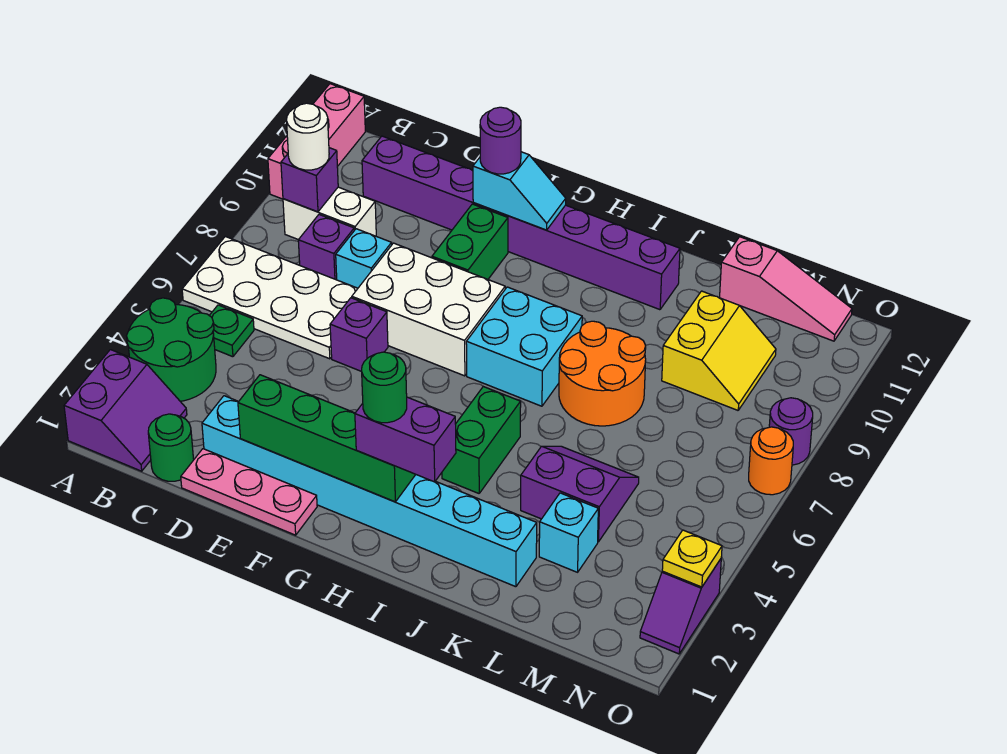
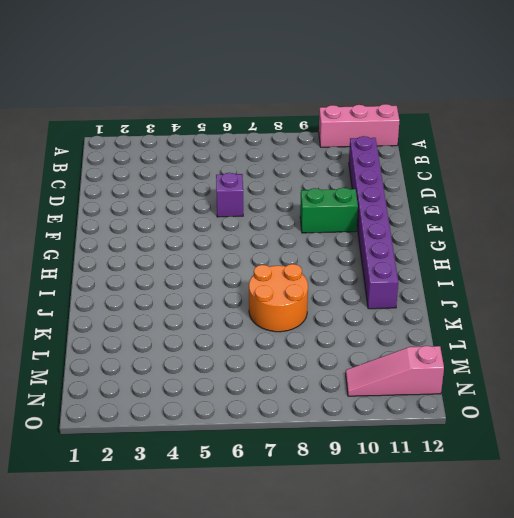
pink slope N10:N12 level 1 top 12 -> pink slope L12:N12 level 1 top L
none -> purple slope A1:B2 level 1 top A
none -> green round brick A3:B4 level 1
none -> white plate A6:D7 level 1
none -> green plate B5 level 1

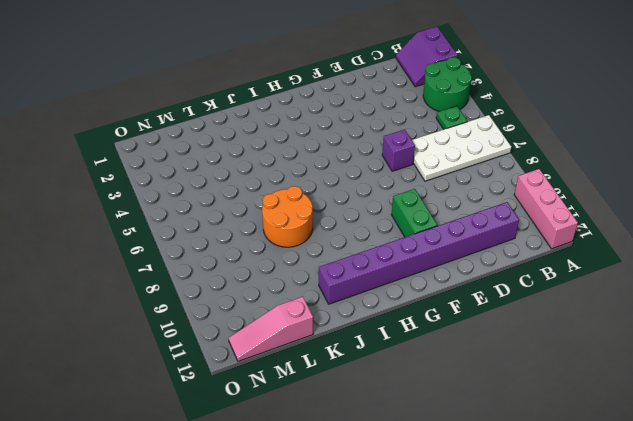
none -> white brick B9:C9 level 1
none -> green round brick C1 level 1
none -> purple brick C8 level 1
none -> pink plate D1:F1 level 1

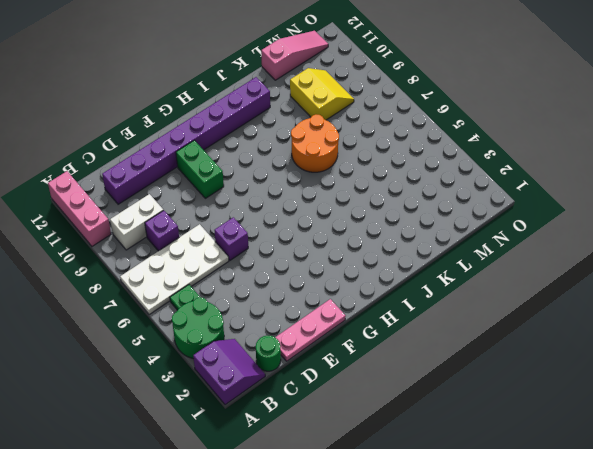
none -> cyan brick D2:K2 level 1
none -> cyan brick D8 level 1
none -> white brick E7:G8 level 1
none -> cyan brick H7:I8 level 1

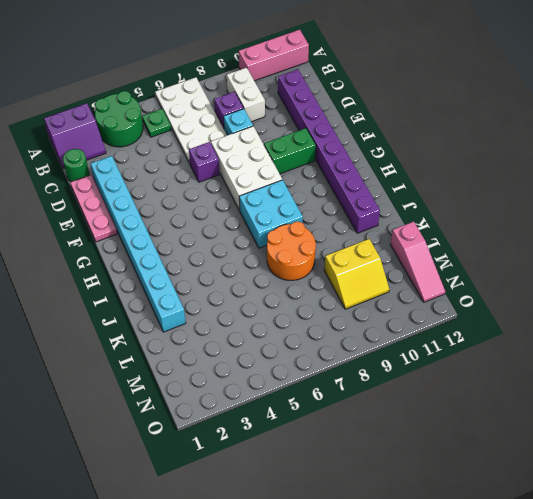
none -> green brick I4:I5 level 1
none -> purple slope K4:L5 level 1 top 4
none -> cyan brick L3 level 1
none -> purple slope O2:O3 level 1 top 3

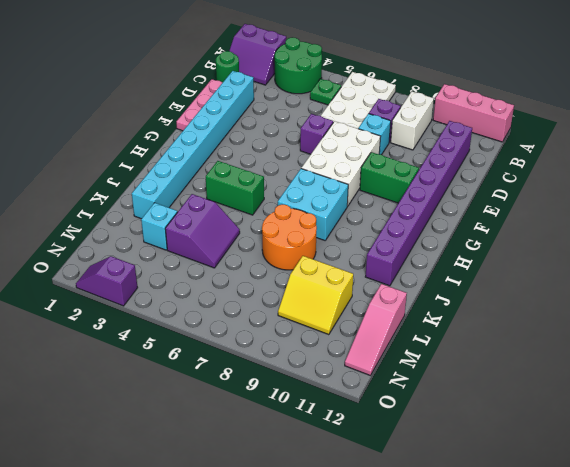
none -> orange round brick O7 level 1
none -> purple round brick O8 level 1
none -> purple brick B9 level 2
none -> green brick E2:H2 level 2

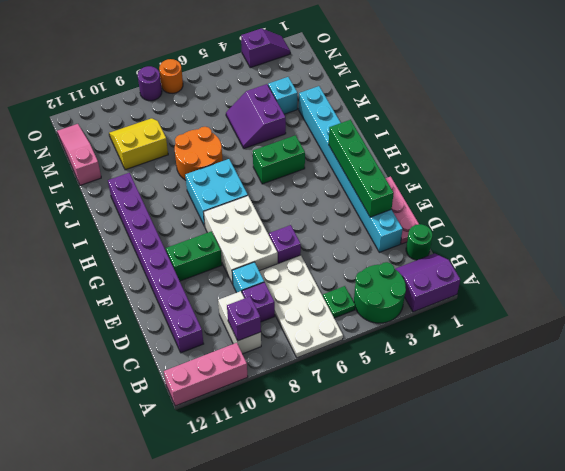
none -> cyan slope F11:G11 level 2 top F
none -> yellow plate O3 level 2
none -> white round brick B9 level 3
none -> purple round brick F11 level 3

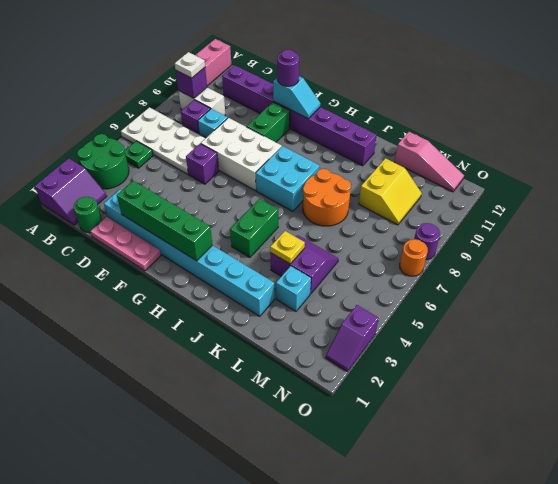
white plate B9 level 3 -> white round brick B9 level 3
yellow plate K4 level 2 -> yellow plate O3 level 2
none -> purple brick H2:I2 level 3
none -> green round brick H2 level 4

